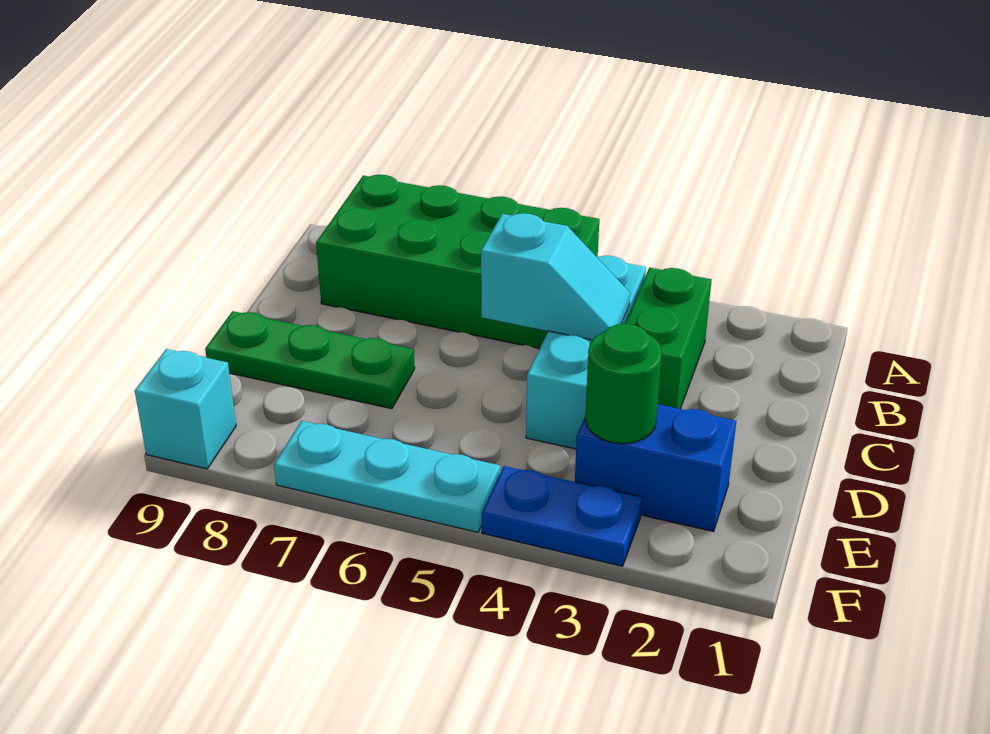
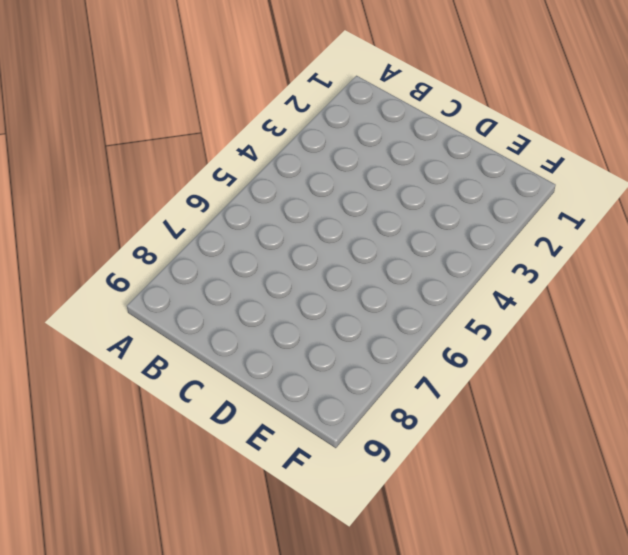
none -> green brick A5:B8 level 1
none -> green brick B3:C3 level 1

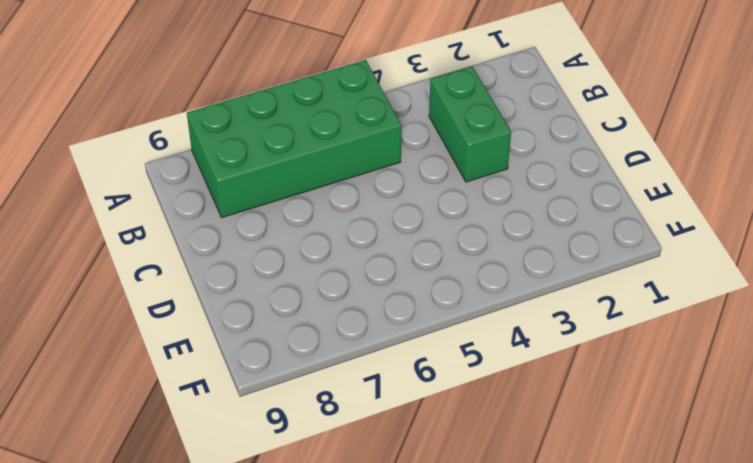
none -> cyan brick B4:D4 level 1
none -> green plate D7:D9 level 1

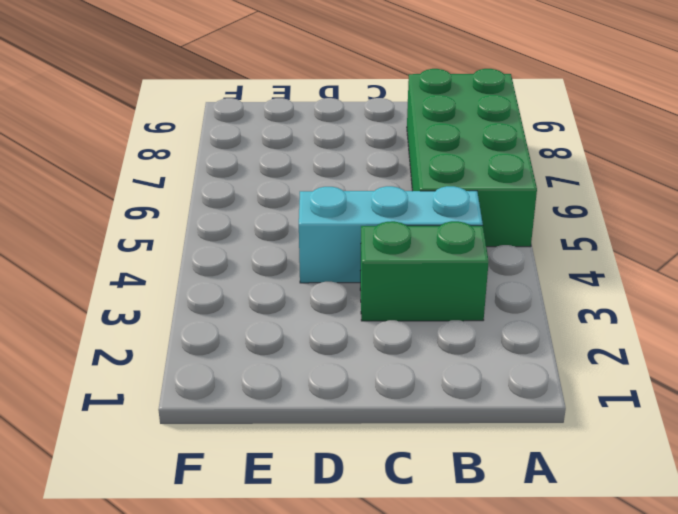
none -> green plate D7:D9 level 1
none -> blue brick E2:E3 level 1

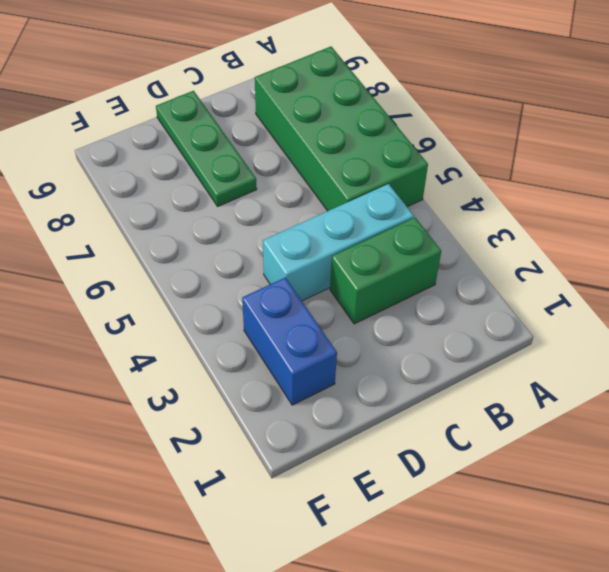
none -> blue plate F3:F4 level 1
none -> cyan plate F5:F7 level 1

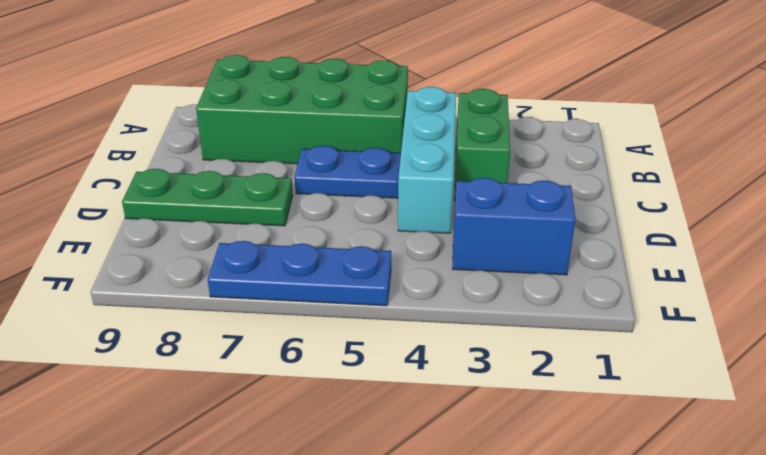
blue plate C5:C6 level 1 -> blue plate F3:F4 level 1
blue plate F5:F7 level 1 -> cyan plate F5:F7 level 1
none -> cyan brick F9 level 1
none -> cyan slope C4:C5 level 2 top 5

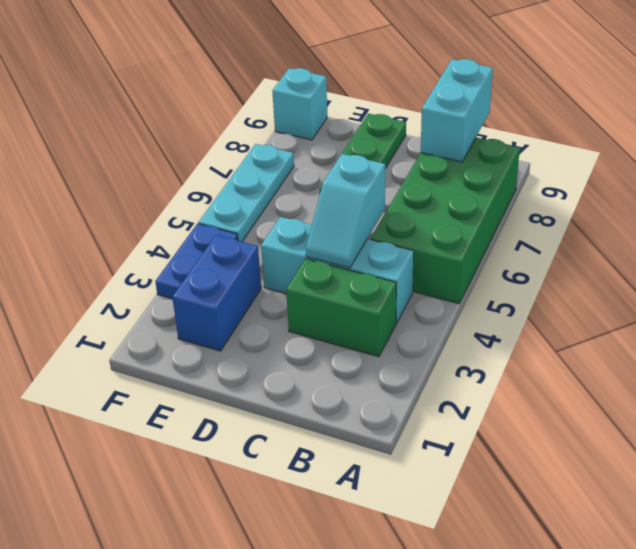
cyan brick B8:B9 level 2 -> none
none -> green round brick E3 level 2

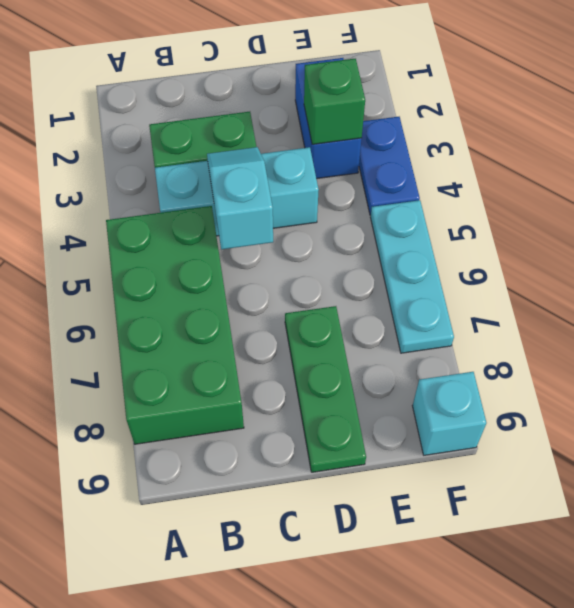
green brick E3 level 2 -> green round brick E3 level 2

